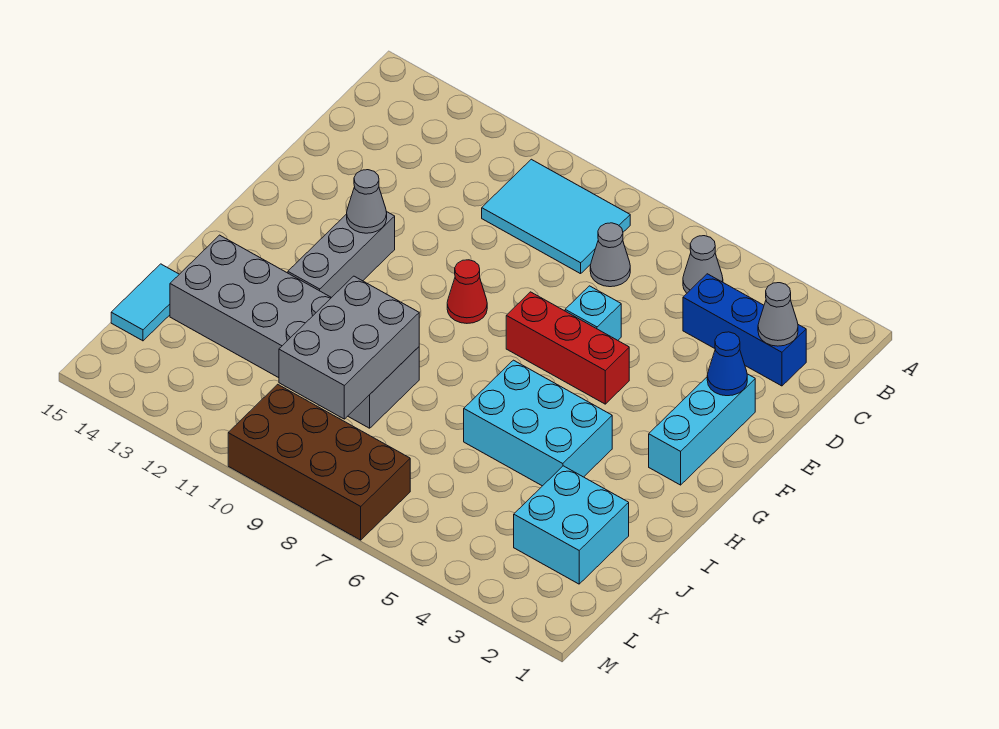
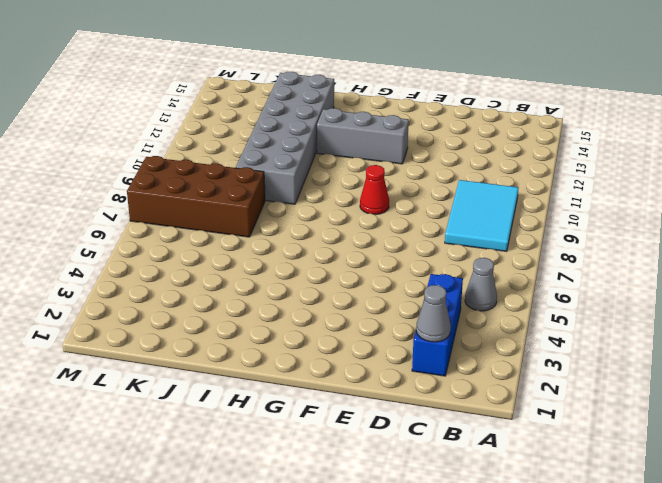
brown brick J7:M8 level 1 -> brown brick L7:M10 level 1
none -> grey cone C7 level 1
none -> cyan brick E2:G2 level 1
none -> cyan brick E6 level 1

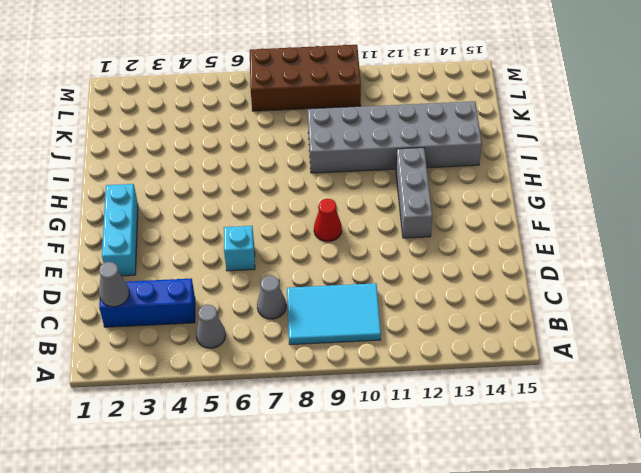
none -> red brick F5:F7 level 1
none -> cyan brick H4:I6 level 1
none -> cyan brick J2:K3 level 1

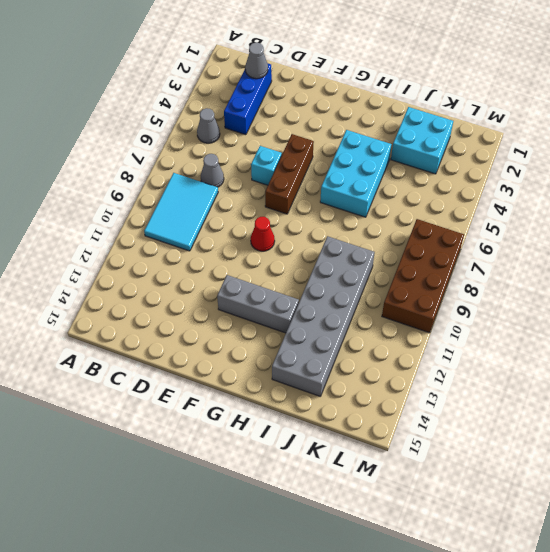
brown brick F5:F7 level 1 -> red brick F5:F7 level 1
none -> cyan brick E2:G2 level 1
none -> cyan tile J15:K15 level 1
none -> blue cone E2 level 2

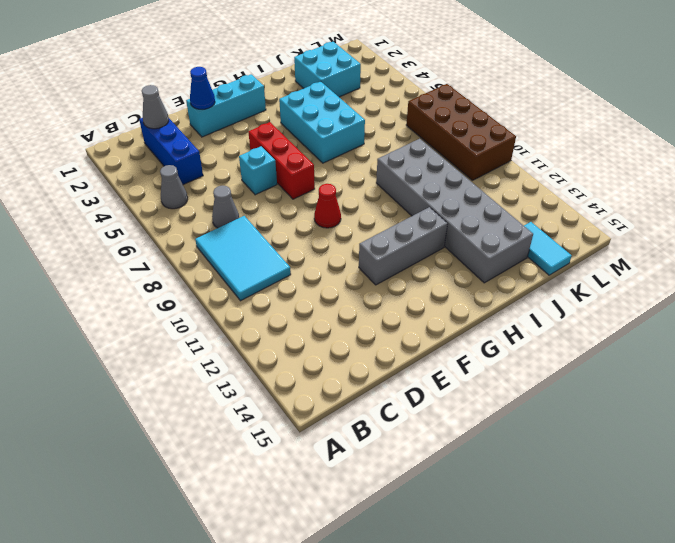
cyan tile K14:K15 level 1 -> cyan tile J15:K15 level 1
none -> grey cone F12 level 2
none -> grey brick I9:K10 level 2

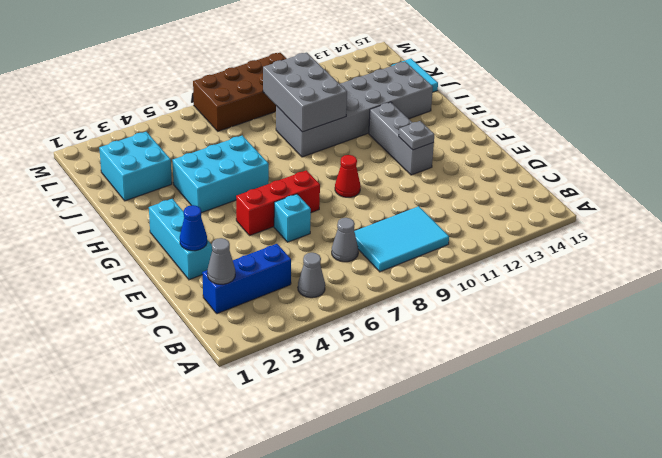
grey plate F12 level 2 -> grey cone F12 level 2

